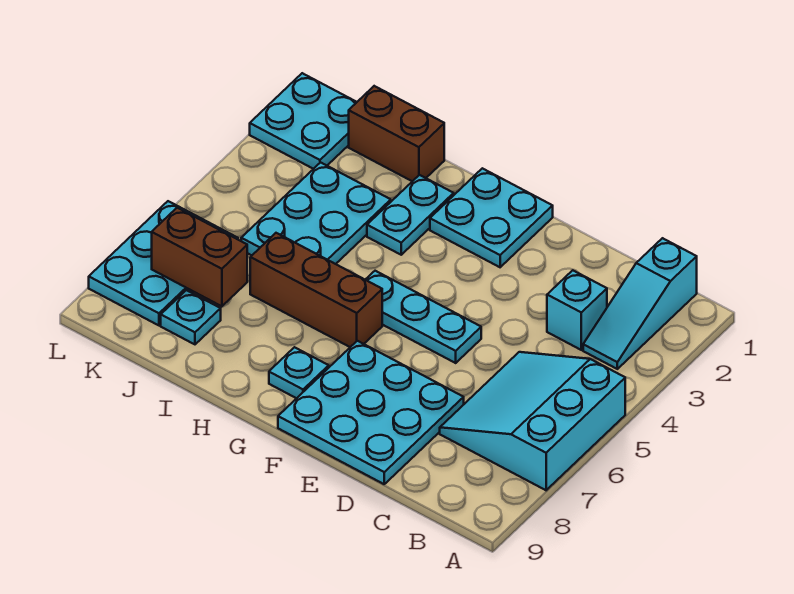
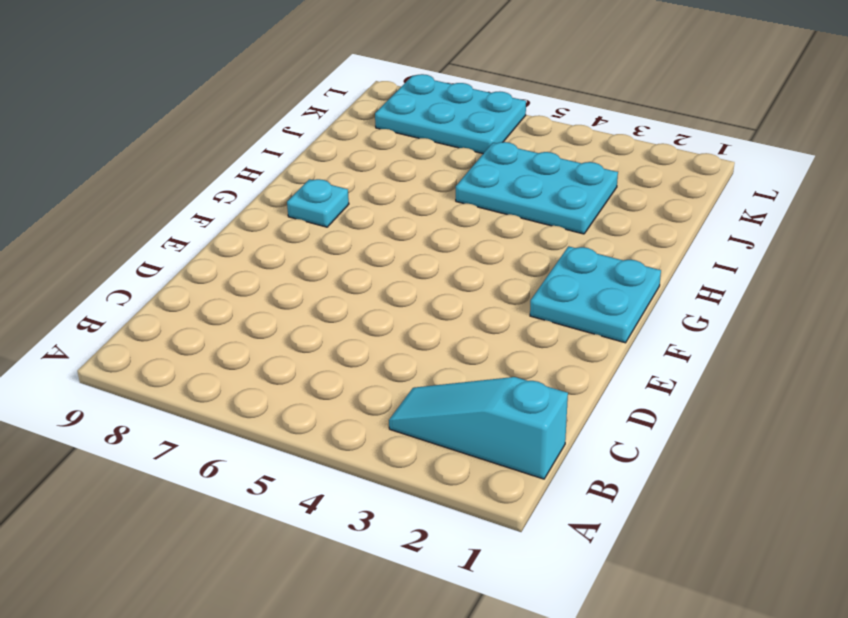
none -> cyan slope A5:C7 level 1 top A
none -> cyan brick C3 level 1
none -> cyan plate D7:F9 level 1

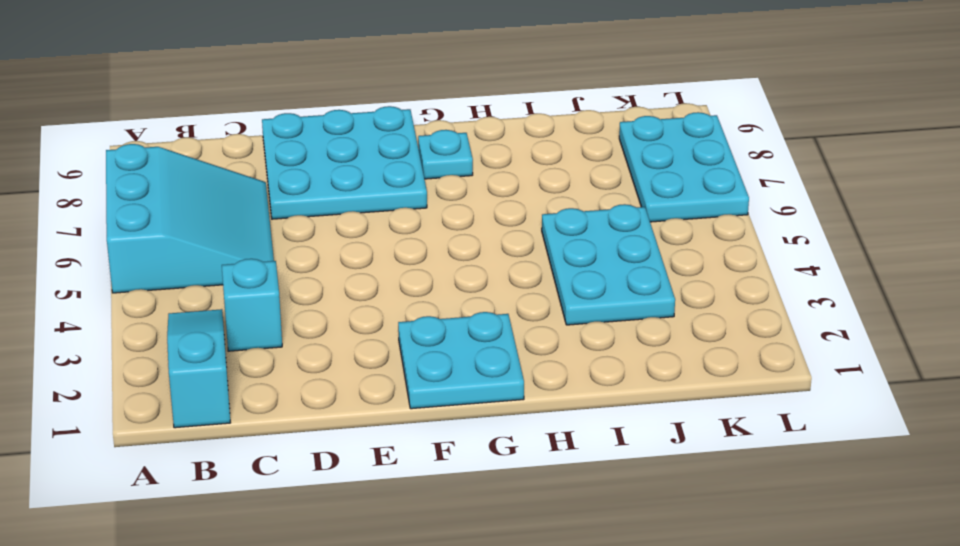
none -> cyan plate E5:G5 level 1
none -> brown brick G6:I6 level 1
none -> cyan plate H2:H3 level 1

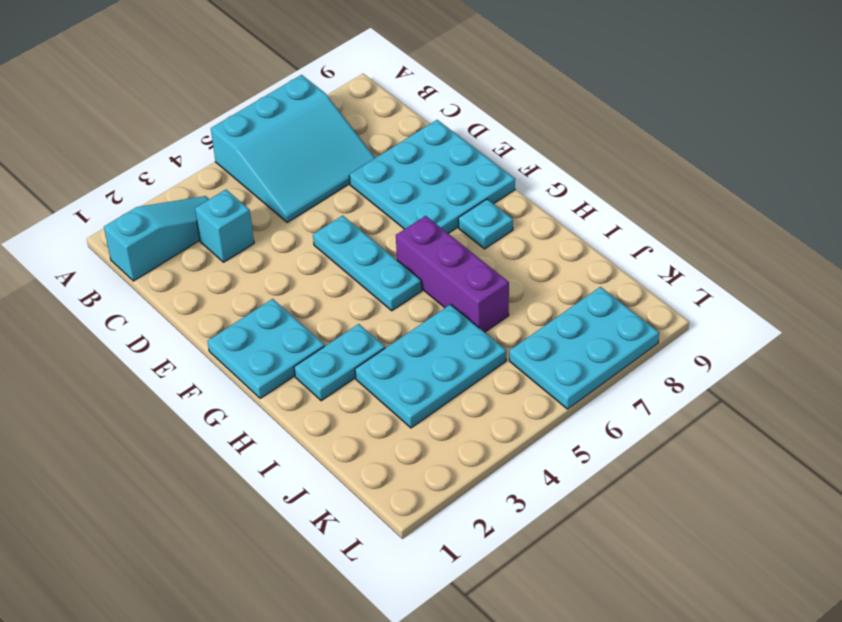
purple brick G6:I6 level 1 -> brown brick G6:I6 level 1
none -> brown brick I1:J1 level 1
none -> cyan plate J8 level 1
none -> cyan plate K1:L2 level 1

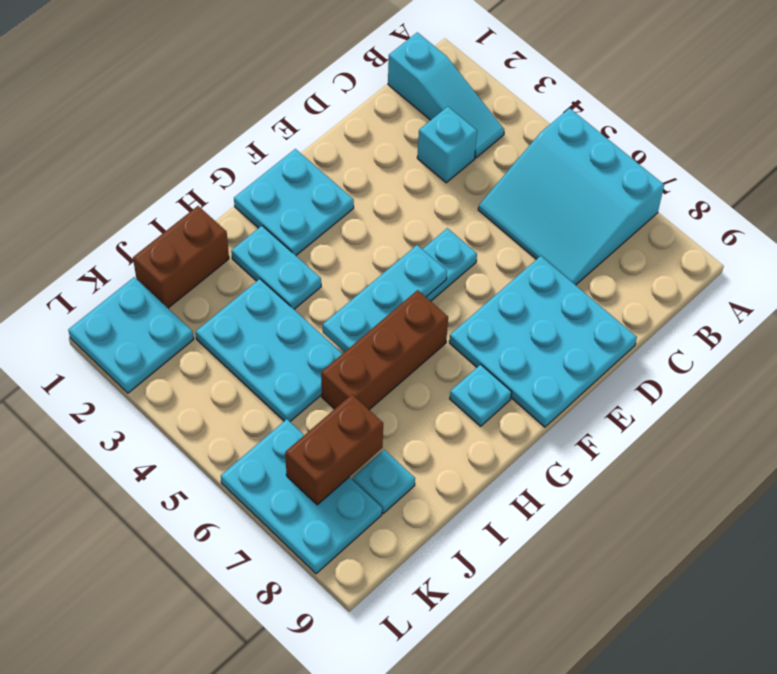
cyan plate F5:H5 level 2 -> none

